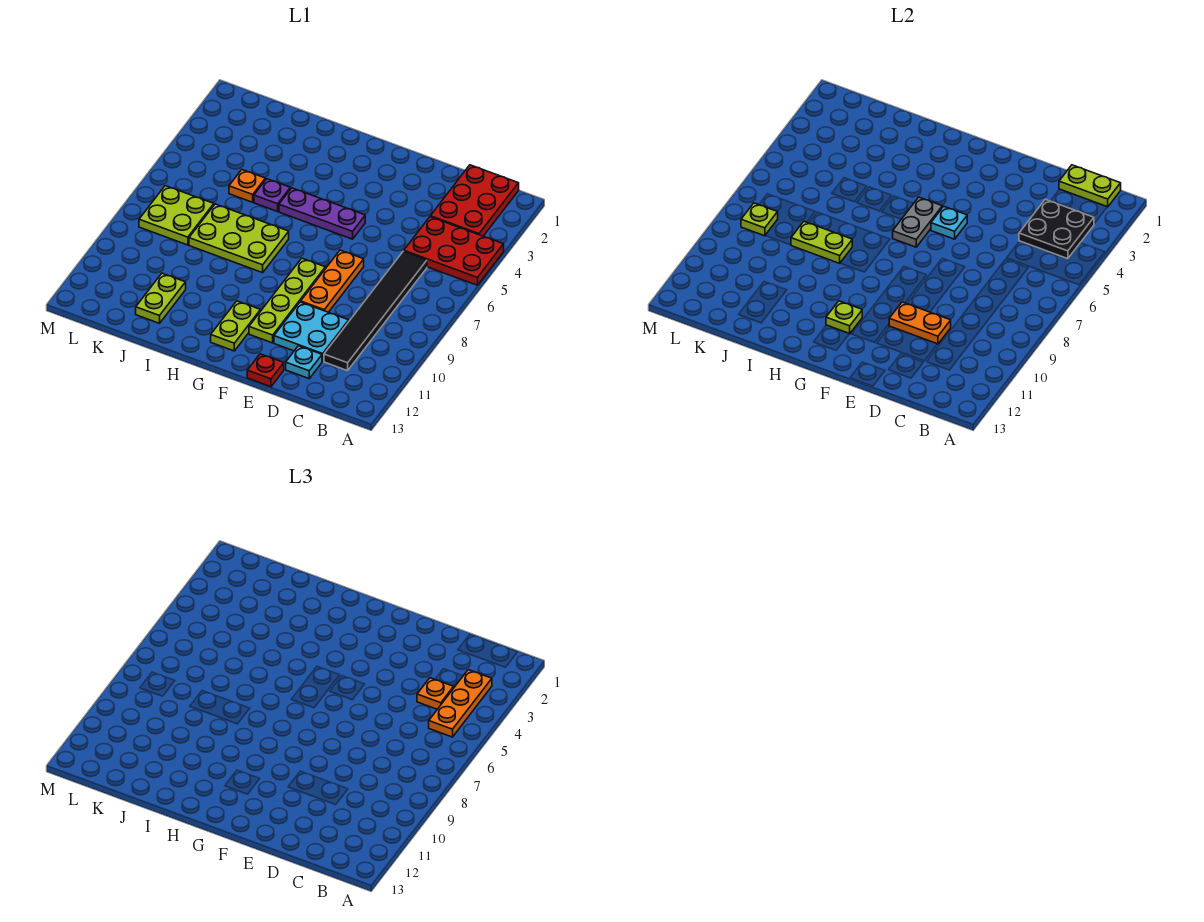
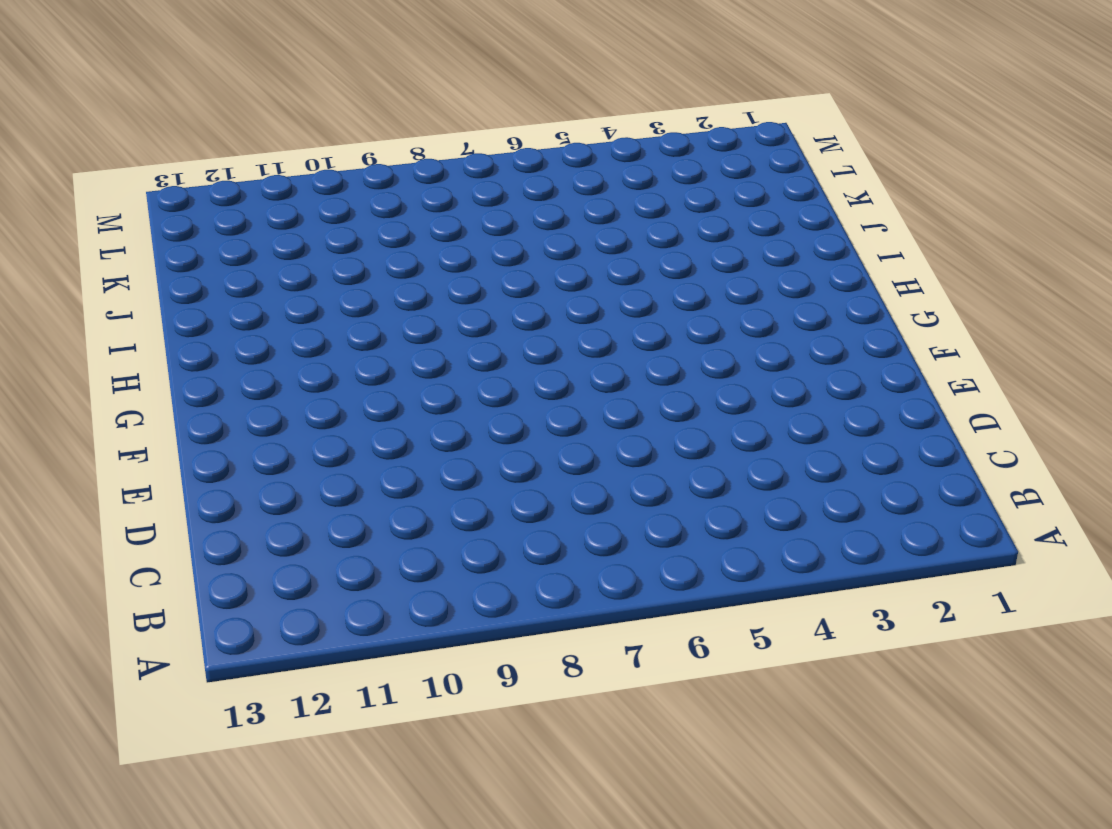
none -> red plate A4:C5 level 1
none -> red plate B1:C3 level 1
none -> black tile C6:C11 level 1

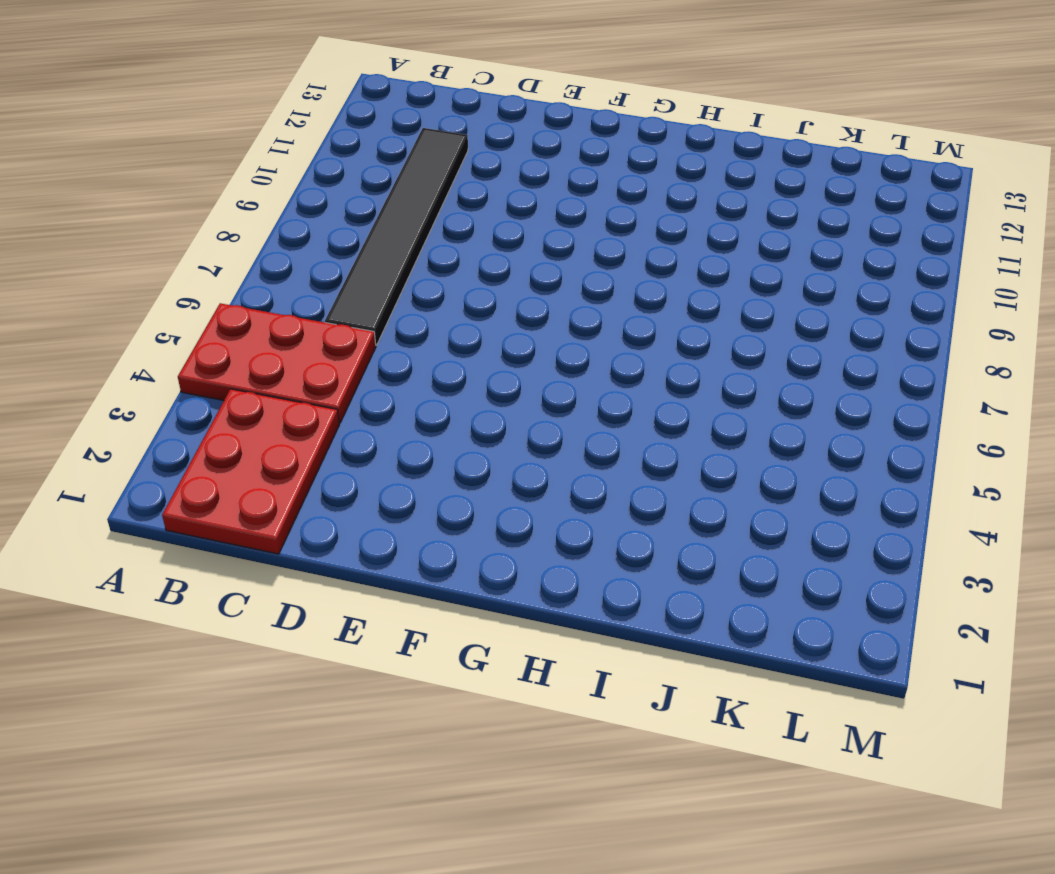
none -> cyan plate D10:E11 level 1
none -> cyan plate D12 level 1
none -> orange plate E7:E9 level 1

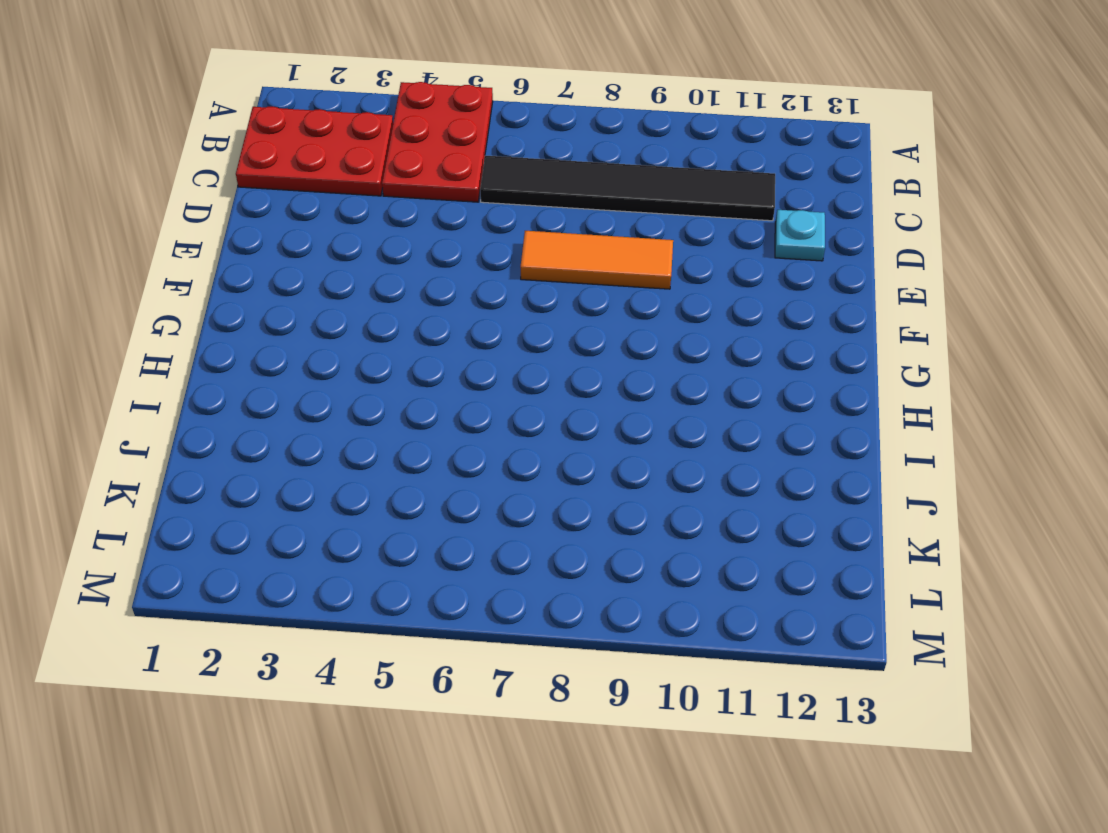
orange tile E7:E9 level 1 -> orange plate E7:E9 level 1
none -> cyan plate D10:E11 level 1
none -> red plate E13 level 1
none -> purple plate F5:H5 level 1

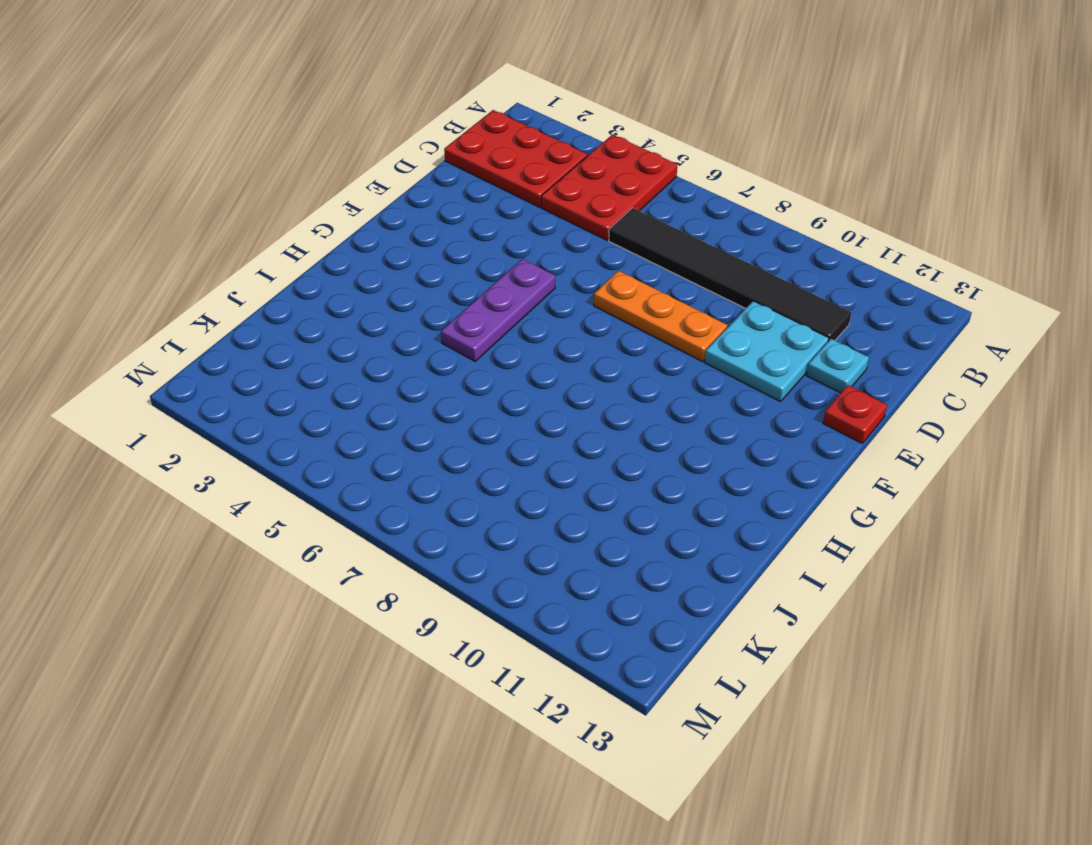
none -> lime plate F8:F11 level 1
none -> lime plate G11:G12 level 1
none -> lime plate H7:J8 level 1

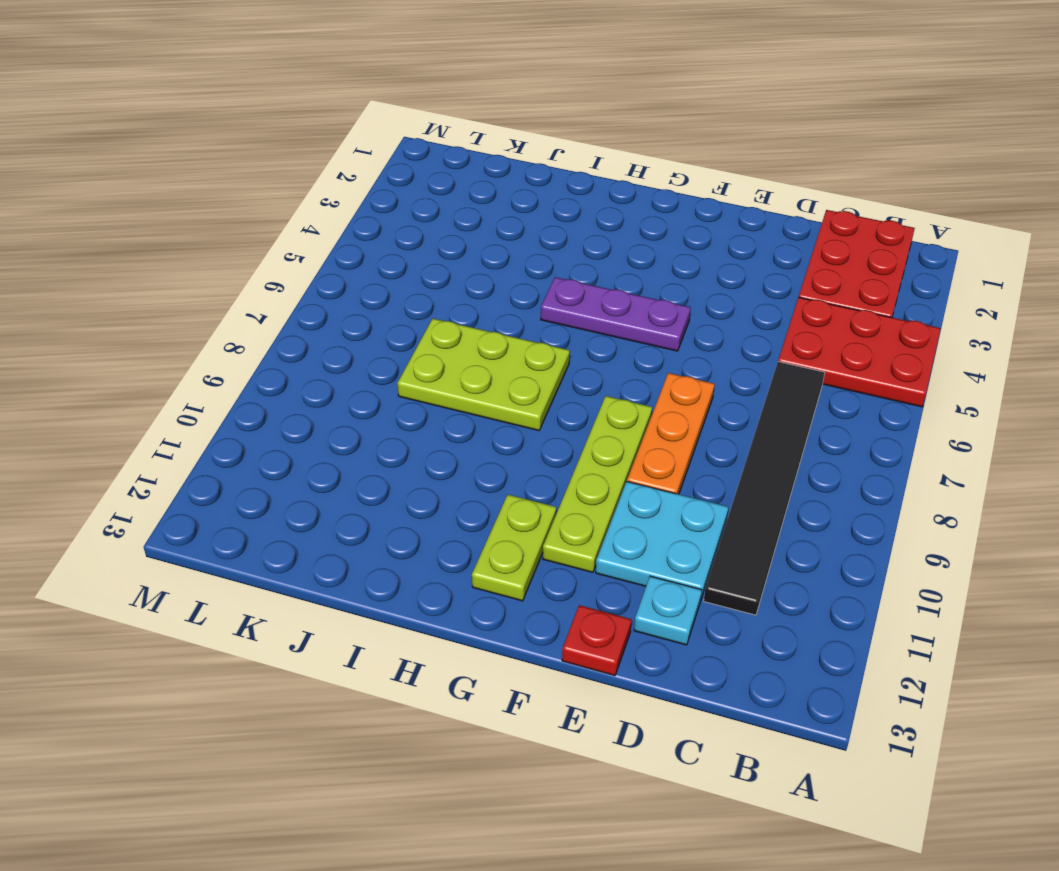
none -> purple plate I5 level 1
none -> orange plate J5 level 1
none -> lime plate J11:J12 level 1

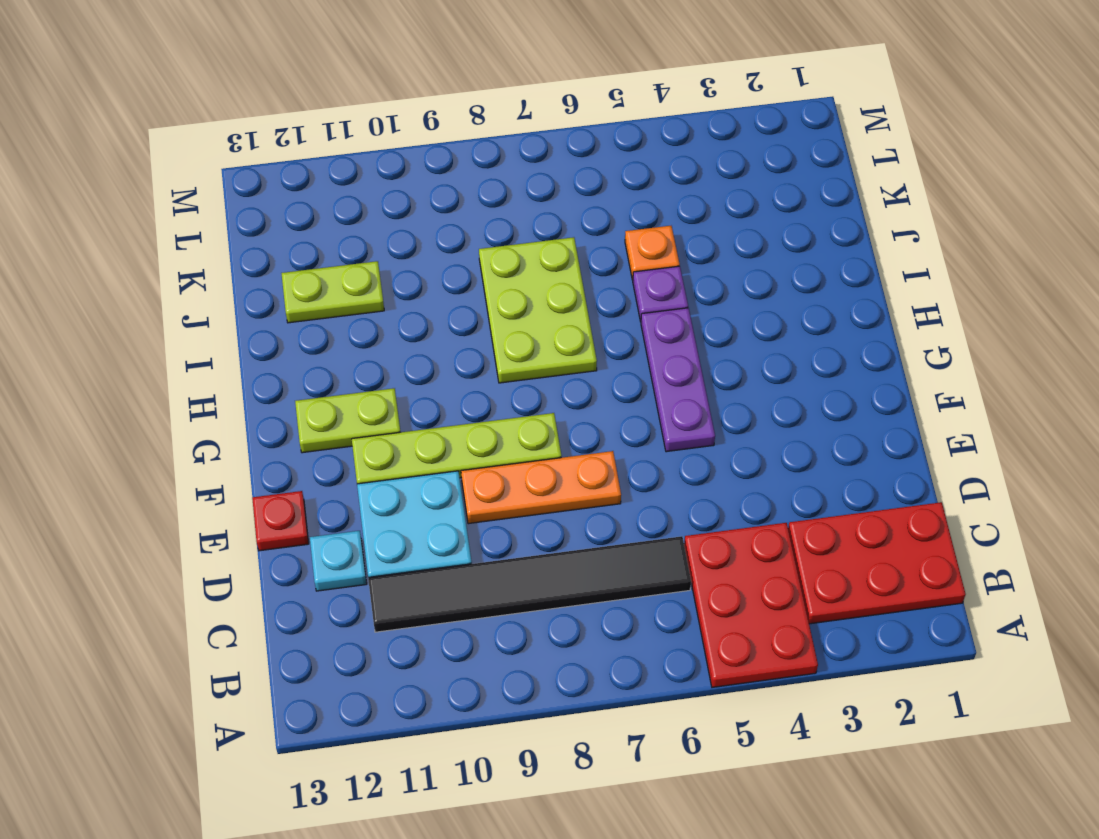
none -> lime plate K7:L8 level 1
none -> lime plate B1:C1 level 2
none -> black plate B3:C4 level 2

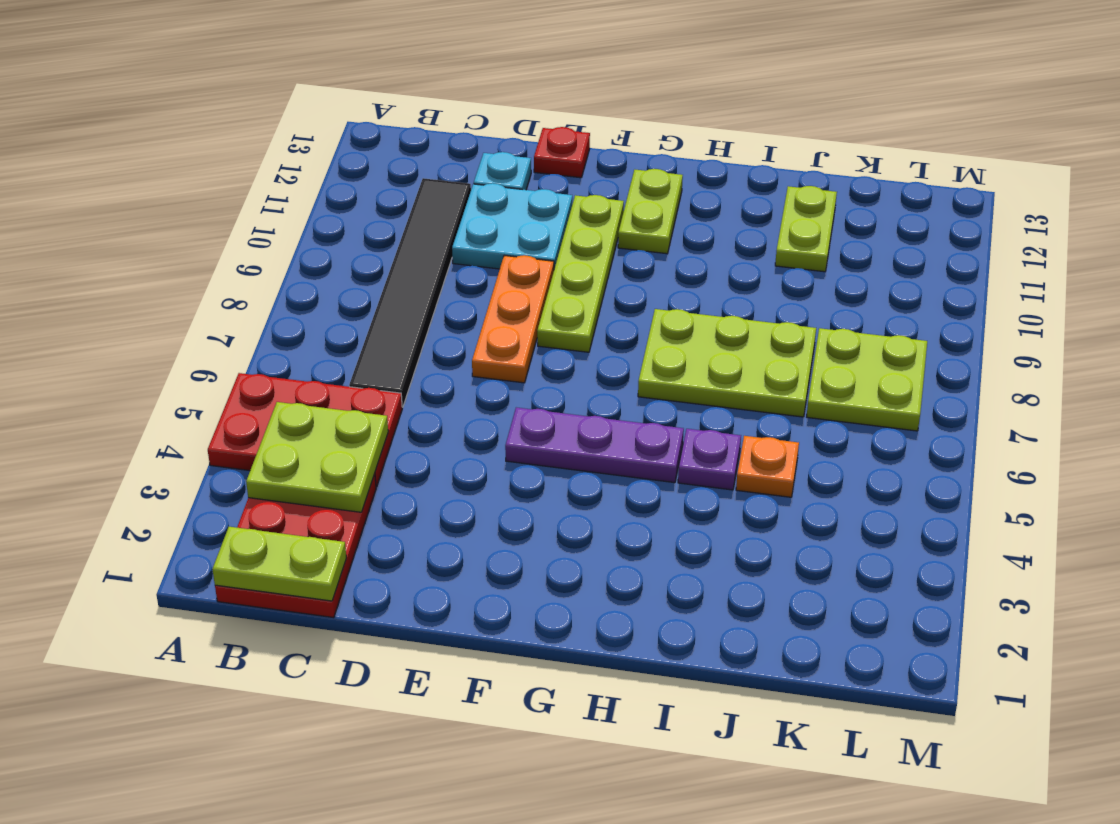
lime plate B3:C4 level 2 -> black plate B3:C4 level 2
none -> orange plate D10:E10 level 2
none -> cyan plate F5 level 2
none -> grey plate G5:G6 level 2

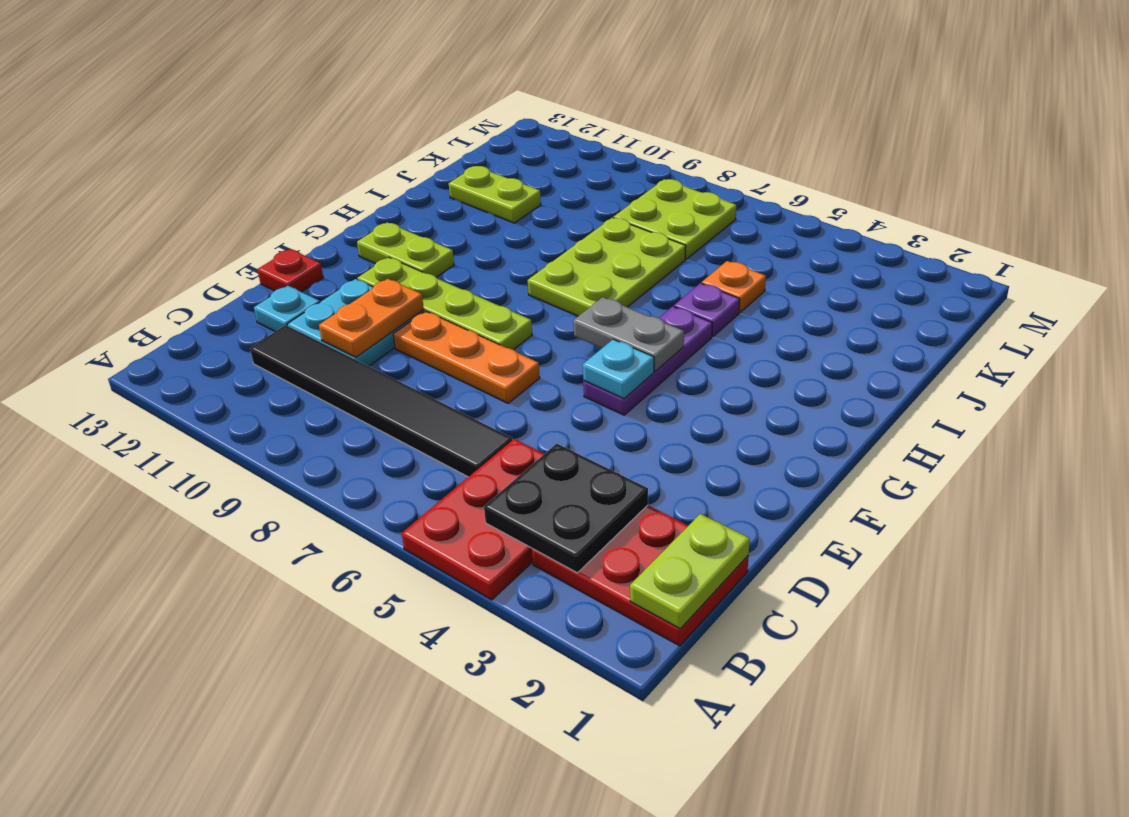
none -> lime plate G11 level 2
none -> lime plate I8:J8 level 2
none -> lime plate L8 level 2

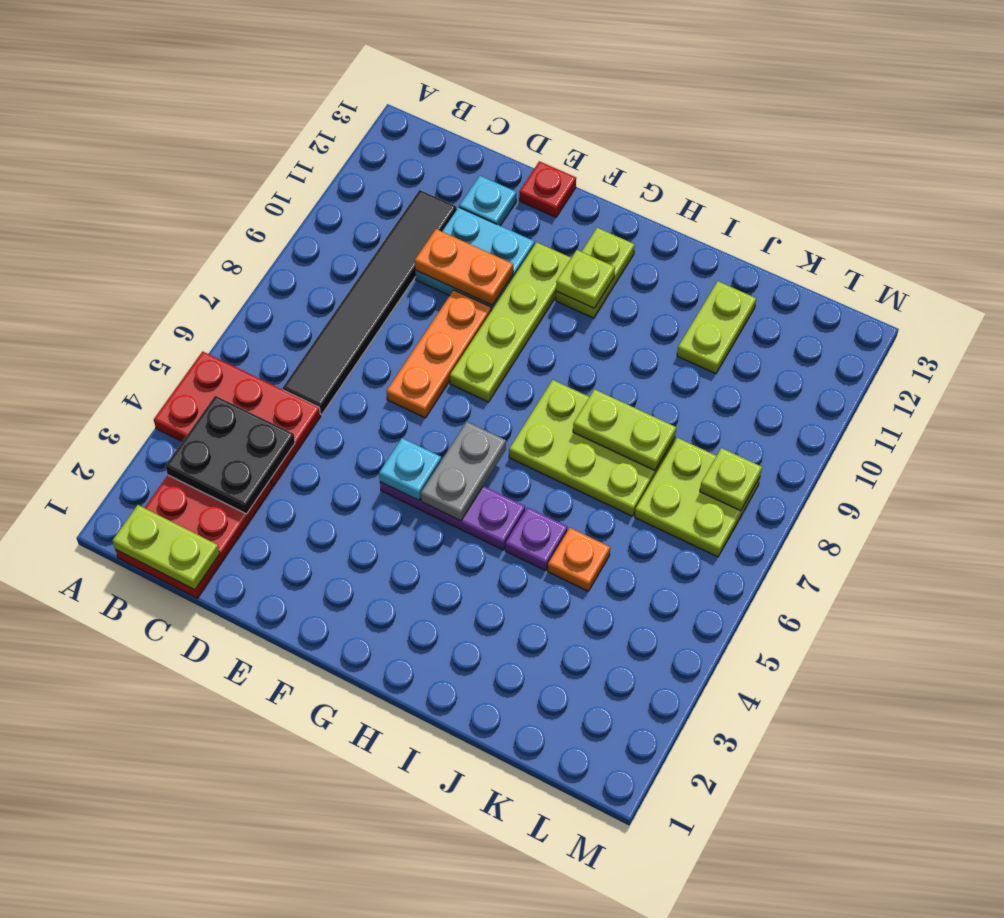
none -> orange plate B3:B5 level 3
none -> orange plate C4 level 3

